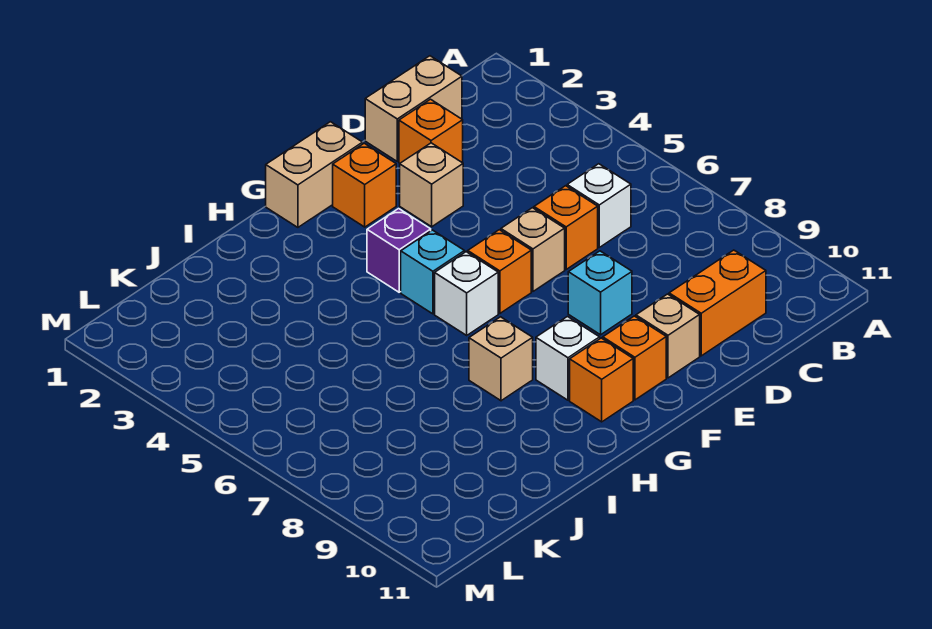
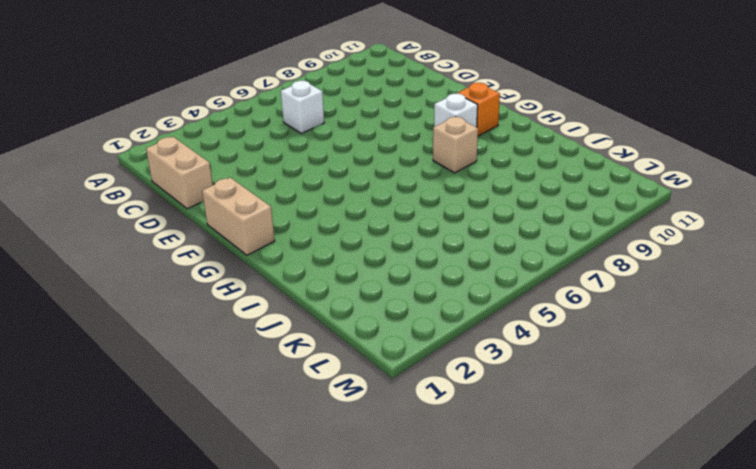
none -> orange brick C10:D10 level 1
none -> orange brick D2 level 1
none -> orange brick D6 level 1

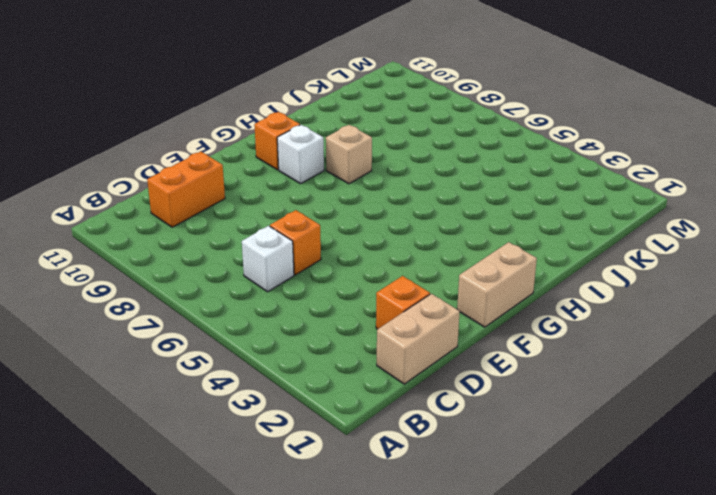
none -> tan brick E3 level 1
none -> tan brick E6 level 1
none -> cyan brick E8 level 1

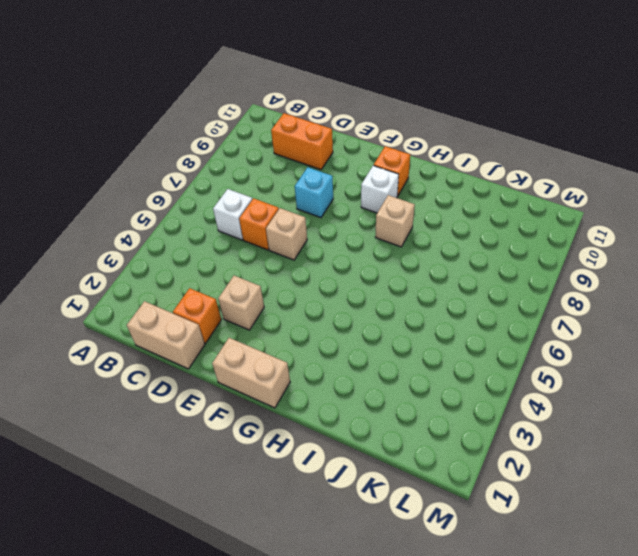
none -> tan brick E10 level 1
none -> orange brick F2 level 1
none -> orange brick F6 level 1

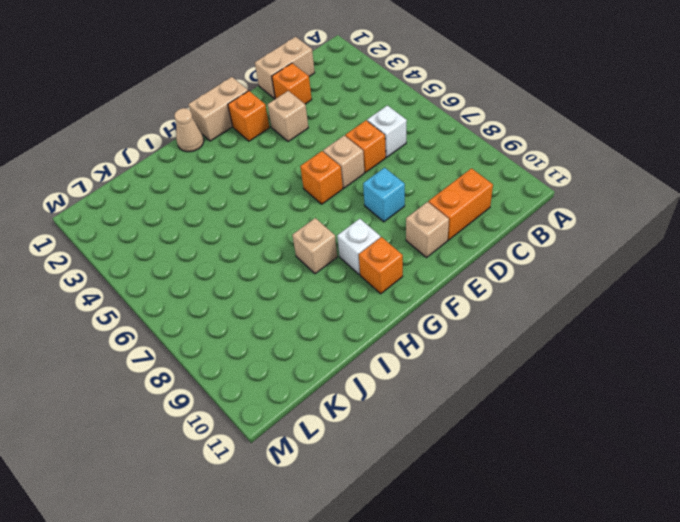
tan cone H1 level 1 -> none
none -> orange brick F10 level 1
none -> purple brick G4 level 1
none -> cyan brick G5 level 1

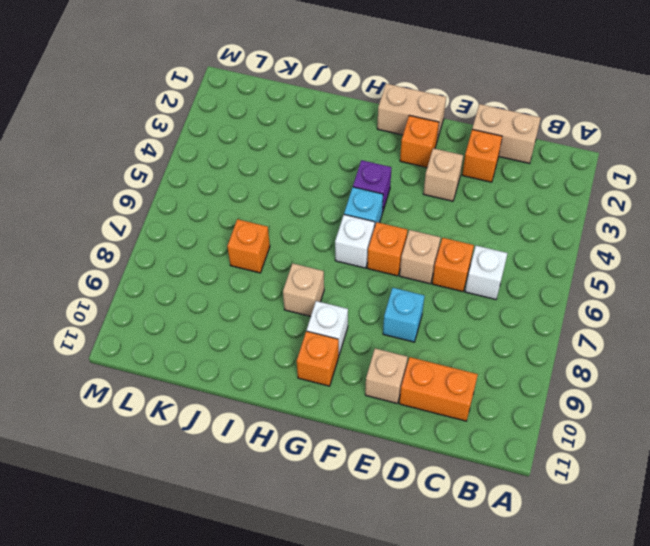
orange brick J7 level 1 -> orange brick F10 level 1

